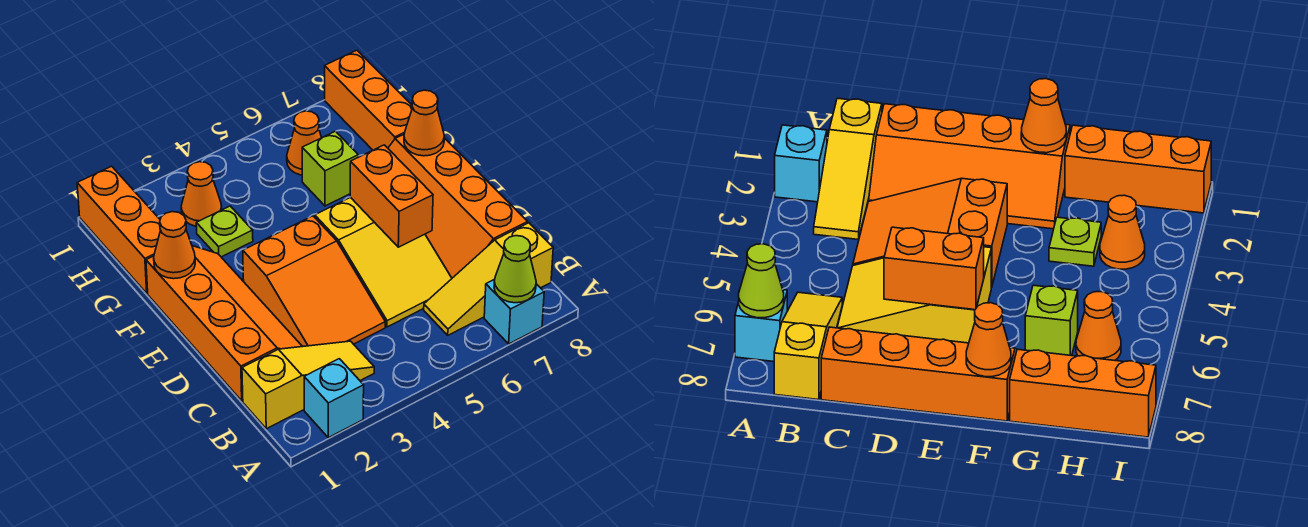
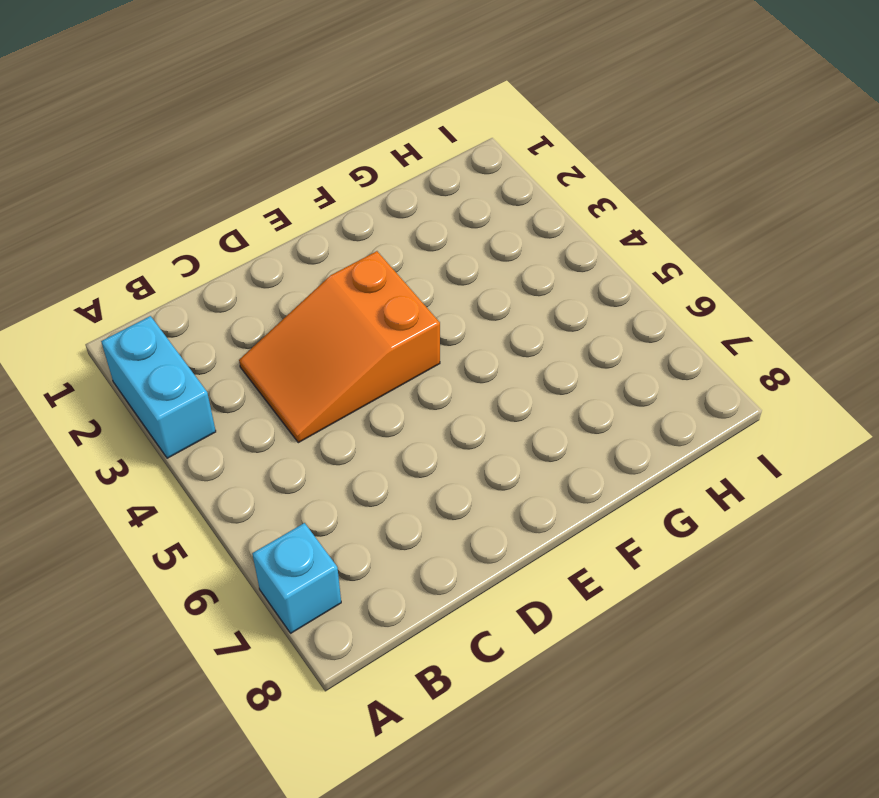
cyan brick A2:A3 level 1 -> cyan brick A2 level 1
none -> yellow slope B1:B3 level 1 top 1
none -> yellow slope B6:B8 level 1 top 8
none -> orange slope C1:F2 level 1 top 1

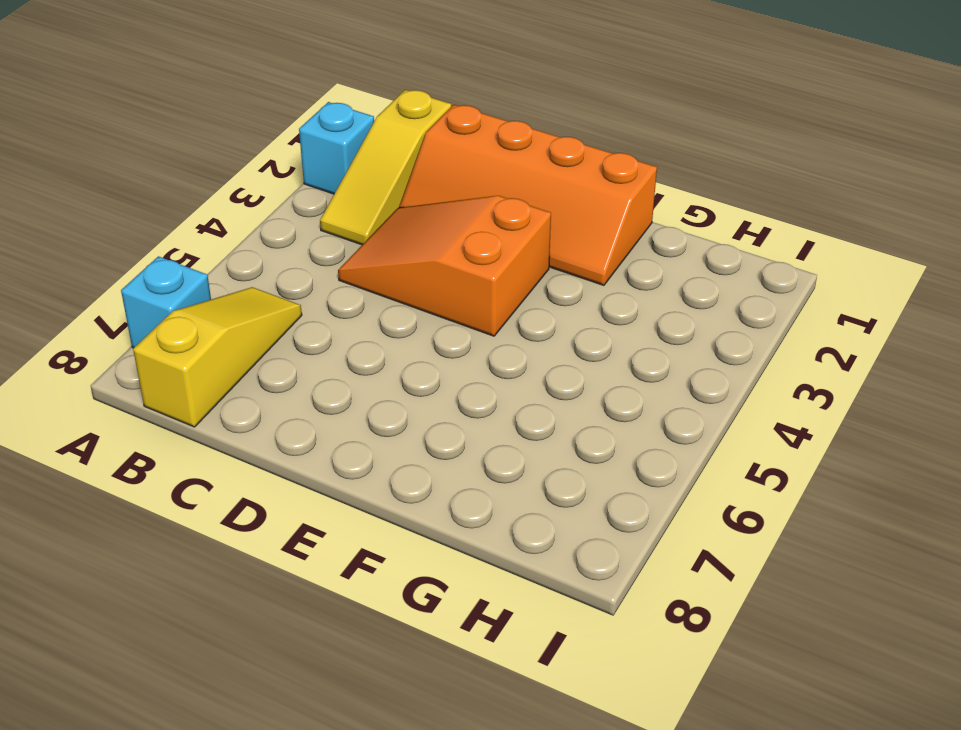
none -> yellow slope C5:E6 level 1 top E
none -> orange slope C7:F8 level 1 top 8
none -> orange brick G1:I1 level 1

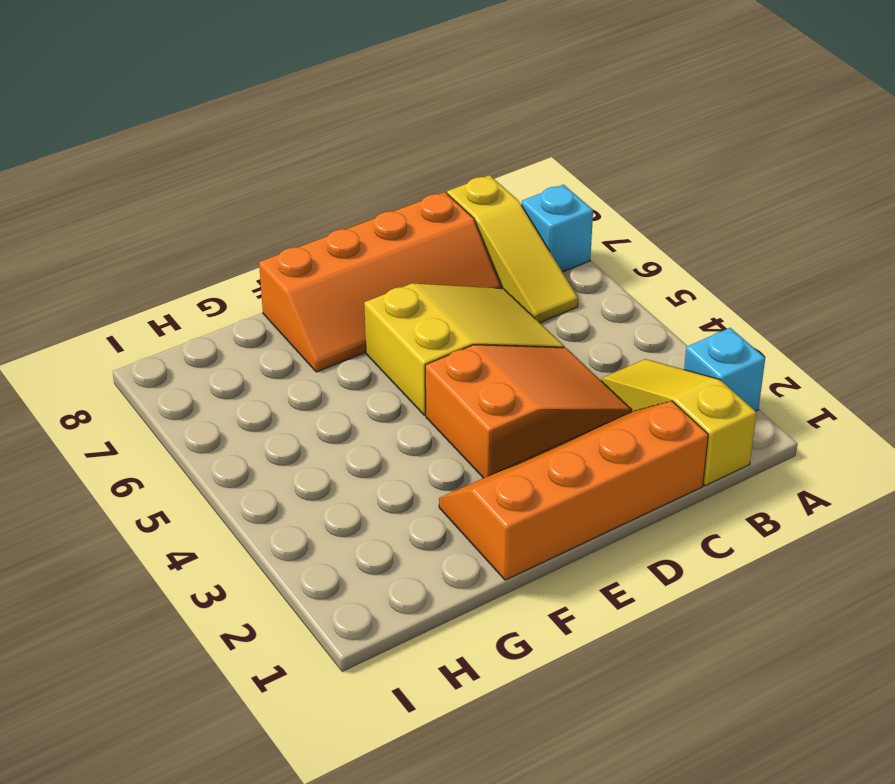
none -> orange brick G1:I1 level 1
none -> lime plate G3 level 1
none -> lime brick G6 level 1

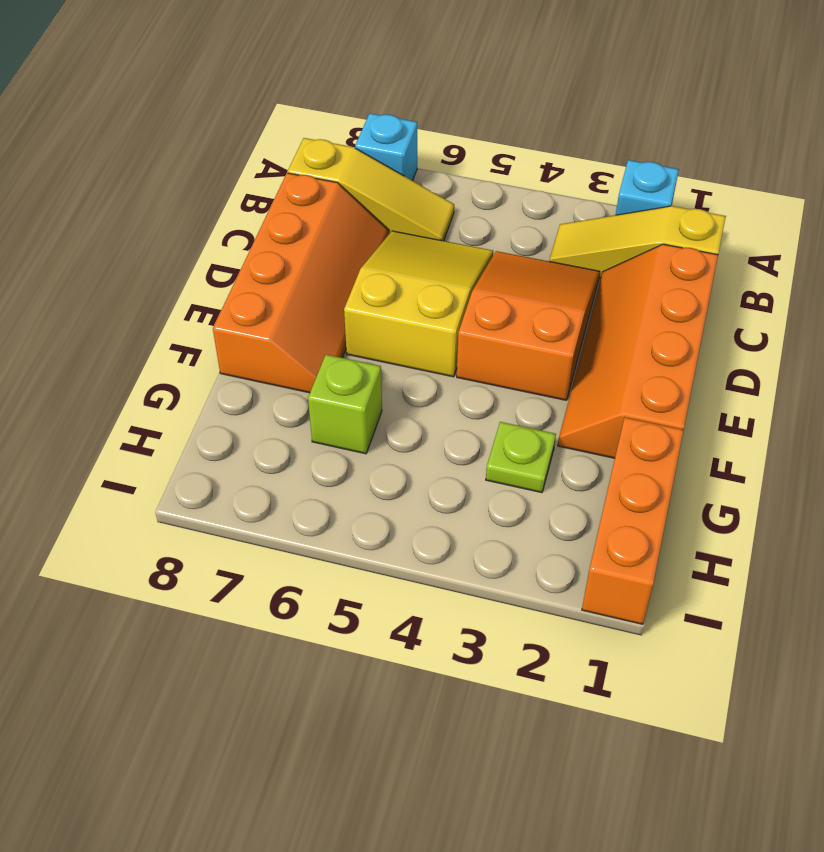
none -> orange brick G8:I8 level 1
none -> orange cone H3 level 1
none -> orange cone H6 level 1

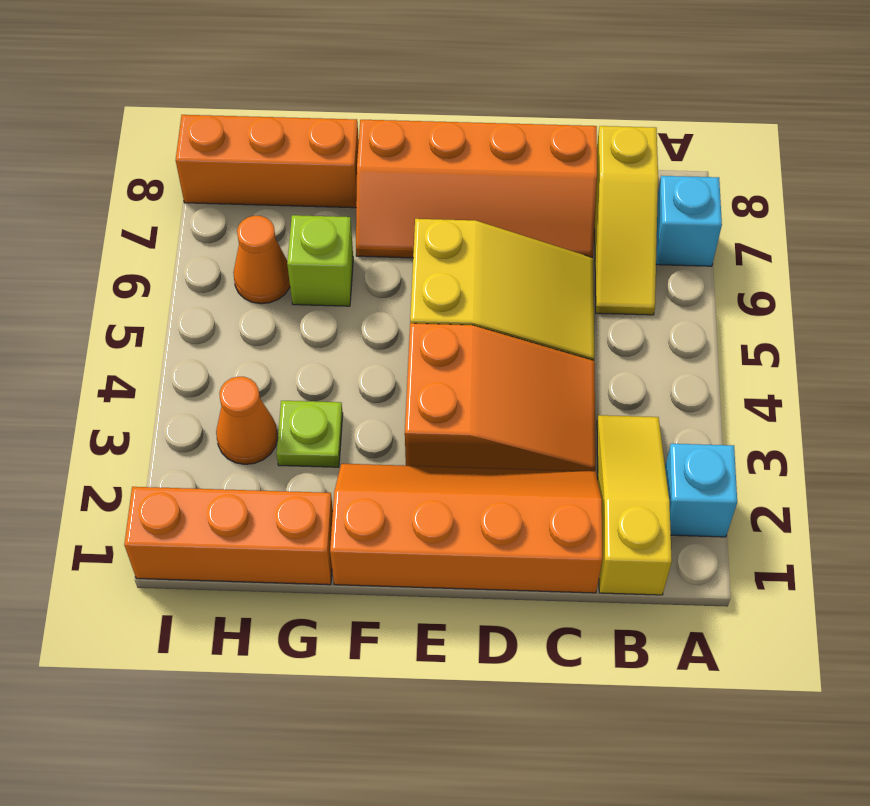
none -> lime cone A7 level 2
none -> orange brick D6:E6 level 2
none -> orange cone F1 level 2

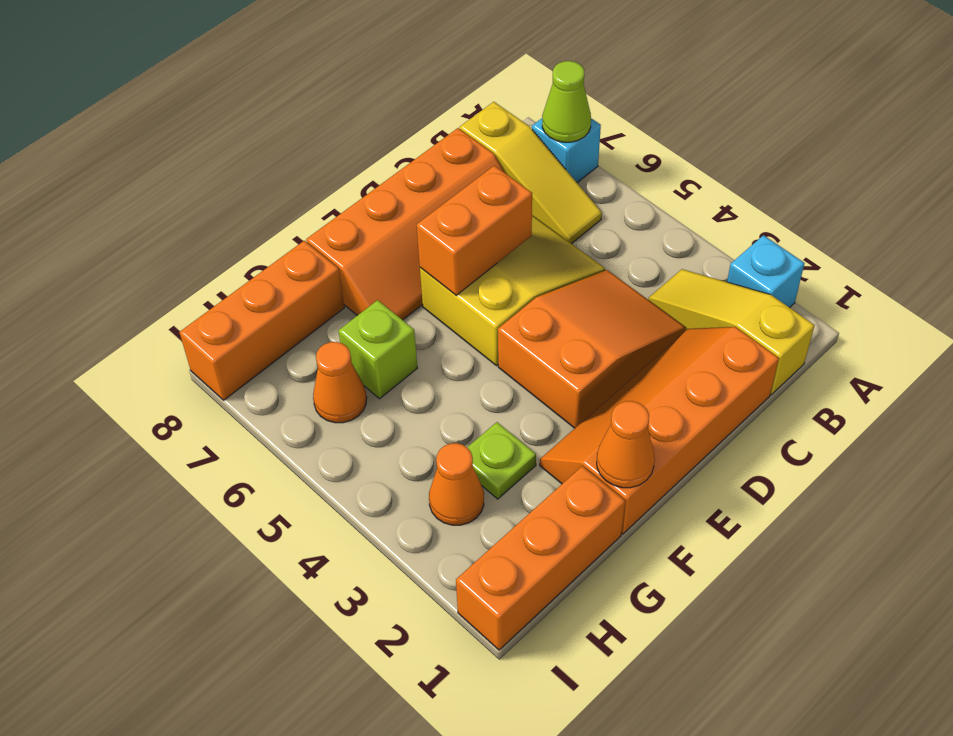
none -> orange cone F8 level 2

